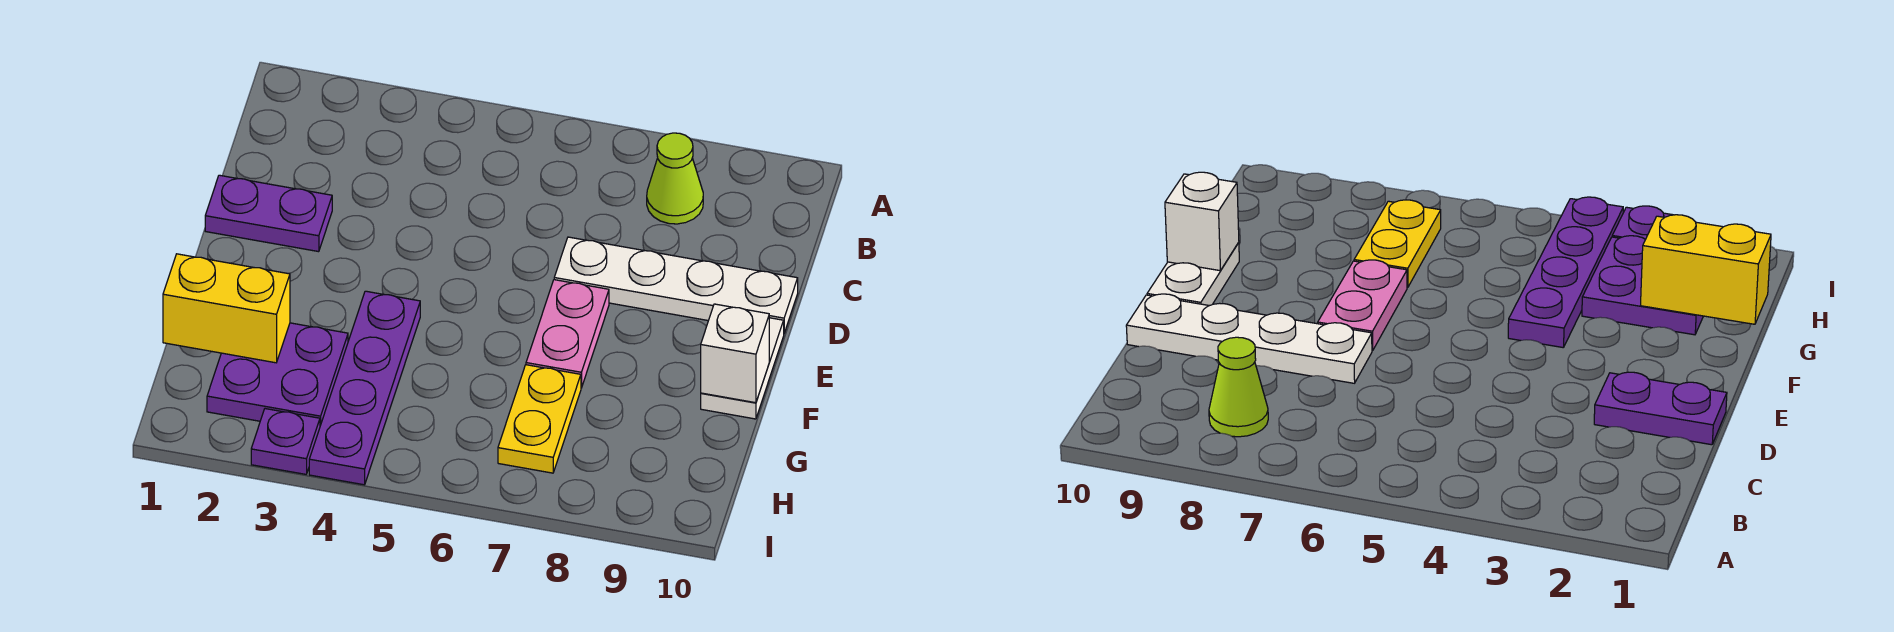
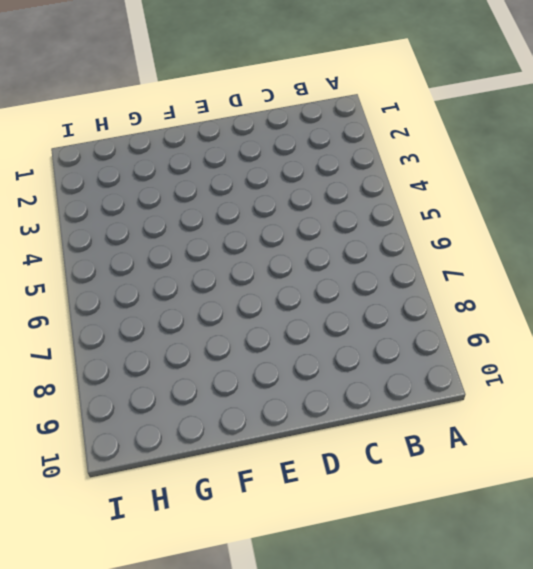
none -> lime cone B8 level 1
none -> purple plate D1:D2 level 1

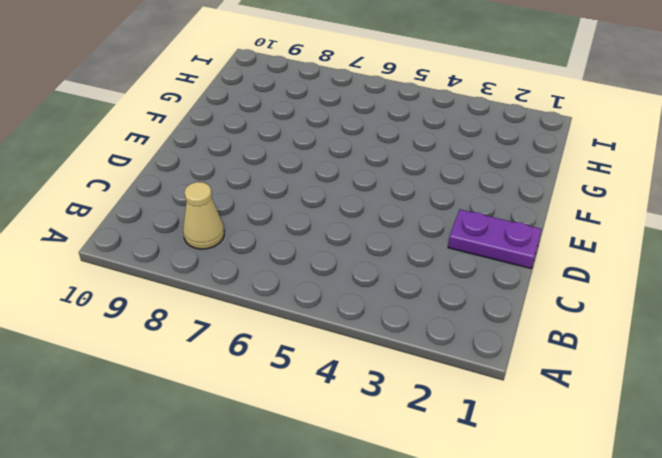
tan cone B8 level 1 -> lime cone B8 level 1
none -> white plate D7:D10 level 1
none -> pink plate E7:F7 level 1

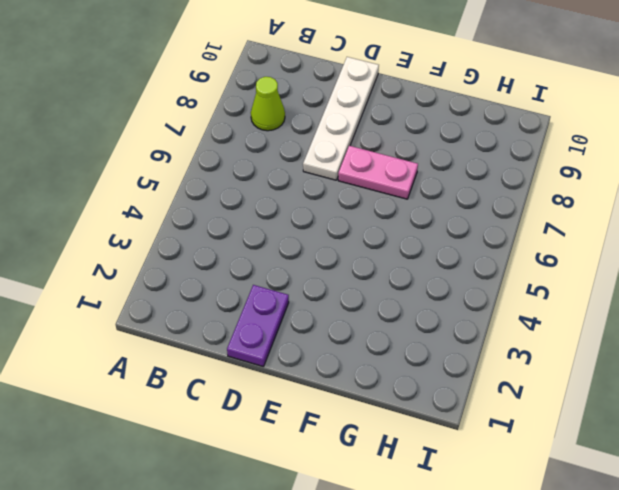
none -> white plate E10:F10 level 1
none -> purple plate F4:I4 level 1

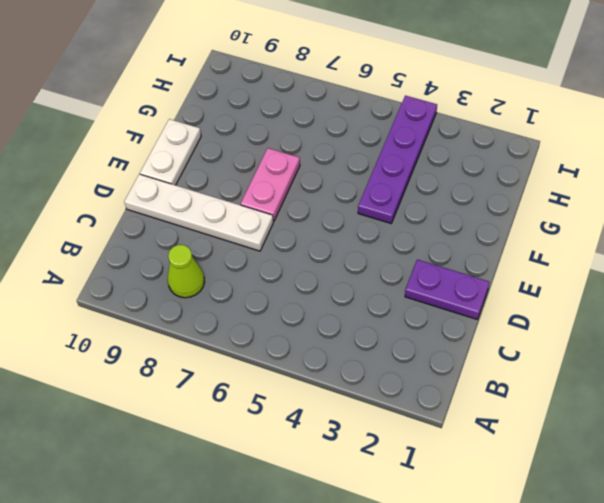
none -> purple plate G2:H3 level 1
none -> yellow plate G7:H7 level 1

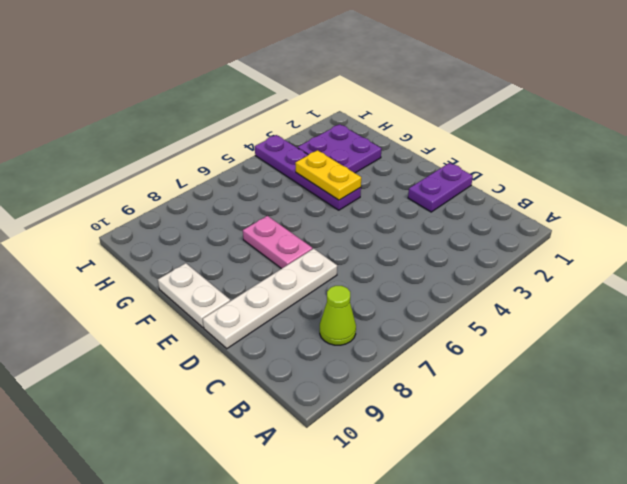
yellow plate F4:G4 level 2 -> yellow plate G7:H7 level 1
none -> purple plate I3 level 1
none -> white brick F10 level 2

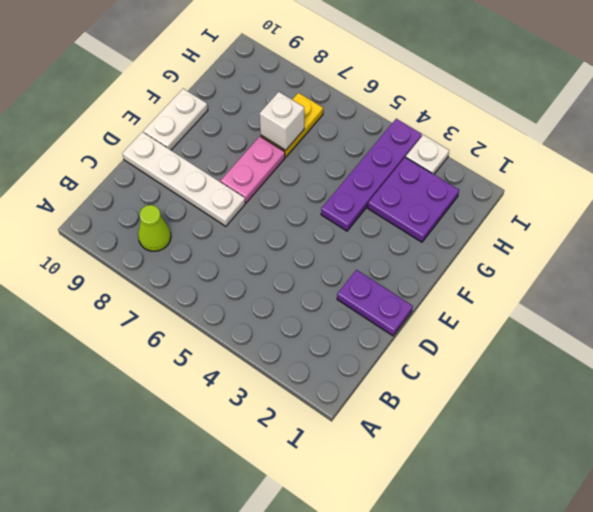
white brick G7 level 2 -> white brick F10 level 2
white plate I3 level 1 -> purple plate I3 level 1
none -> yellow brick G1:G2 level 2

